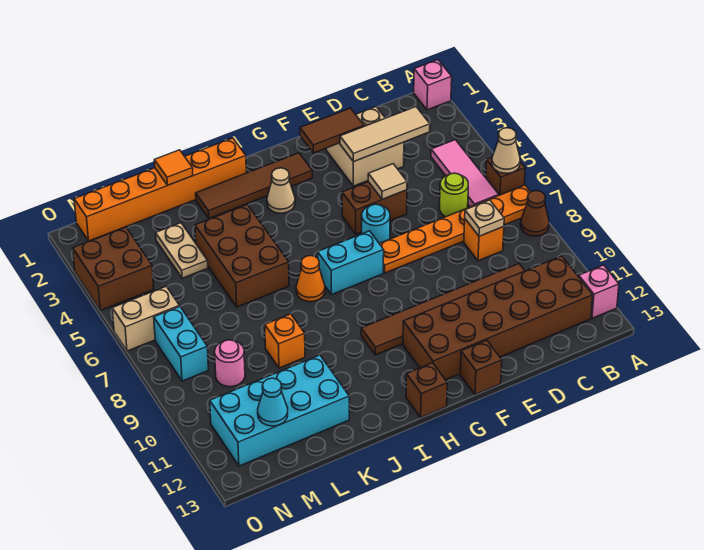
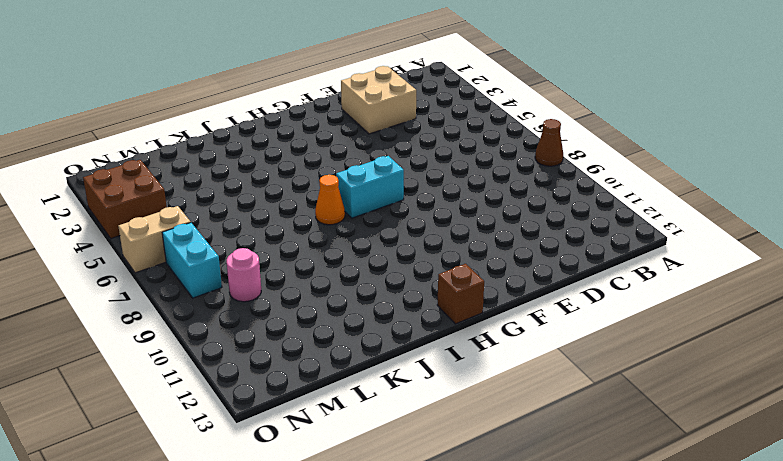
none -> pink brick A1 level 1
none -> brown brick A6 level 1
none -> orange plate A7:F7 level 1
none -> pink brick A12 level 1

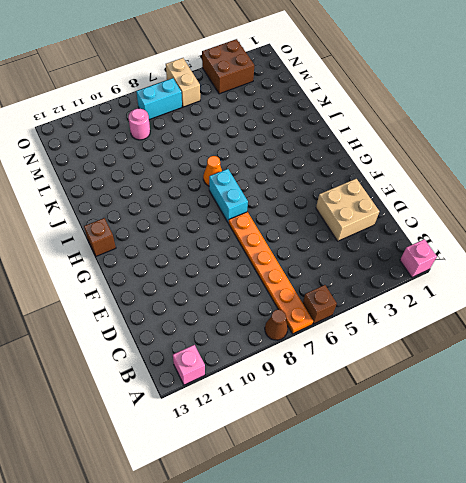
none -> pink tile B4:B6 level 1
none -> brown brick B11:G12 level 1
none -> lime round brick C6 level 1
none -> orange brick C8 level 1

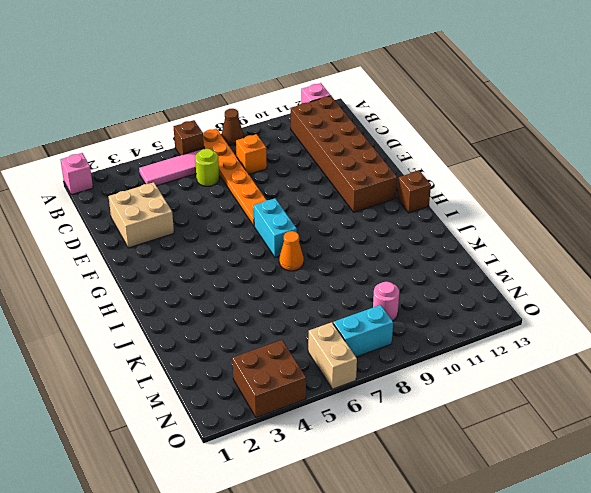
none -> brown tile C10:H10 level 1
none -> brown brick E5:F5 level 1
none -> cyan round brick F6 level 1
none -> brown brick F13 level 1

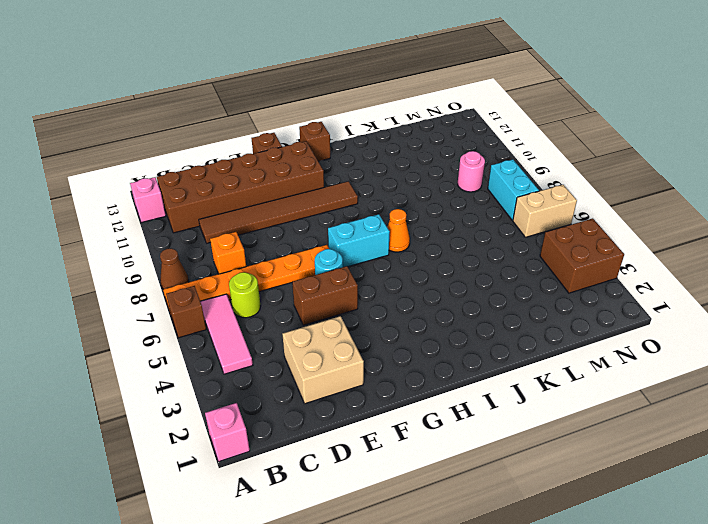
none -> brown tile G2:J2 level 1
none -> tan cone H3 level 1
none -> orange brick I1:N1 level 1
none -> brown brick J4:K6 level 1

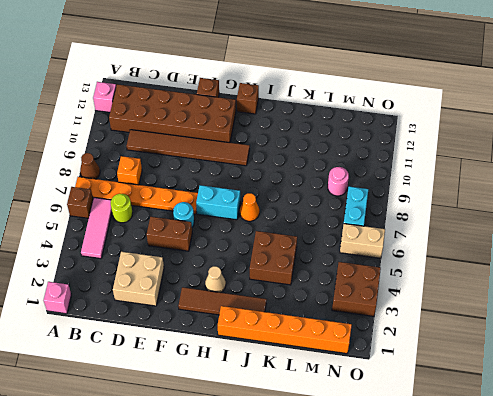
brown brick J4:K5 level 1 -> brown brick J4:K6 level 1
none -> orange brick K9 level 1
none -> cyan brick K11:N12 level 1
none -> tan plate L3:L4 level 1
none -> tan cone A6 level 2

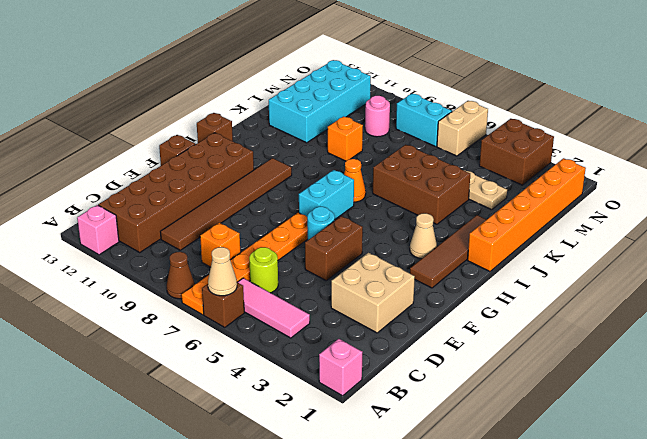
none -> tan tile C3:E3 level 2
none -> tan plate C8 level 2
none -> brown tile E2:F2 level 2
none -> tan tile E5 level 2

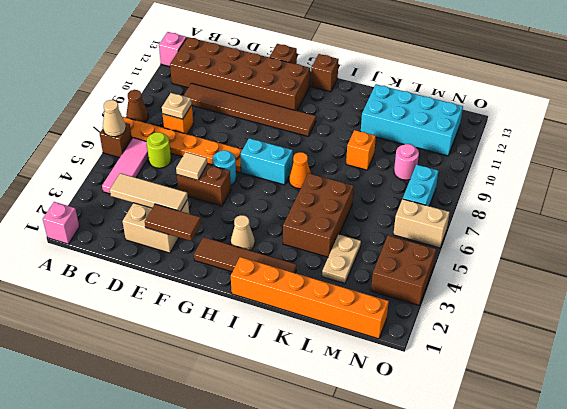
none -> orange tile K1 level 2
none -> cyan cone M12 level 2

